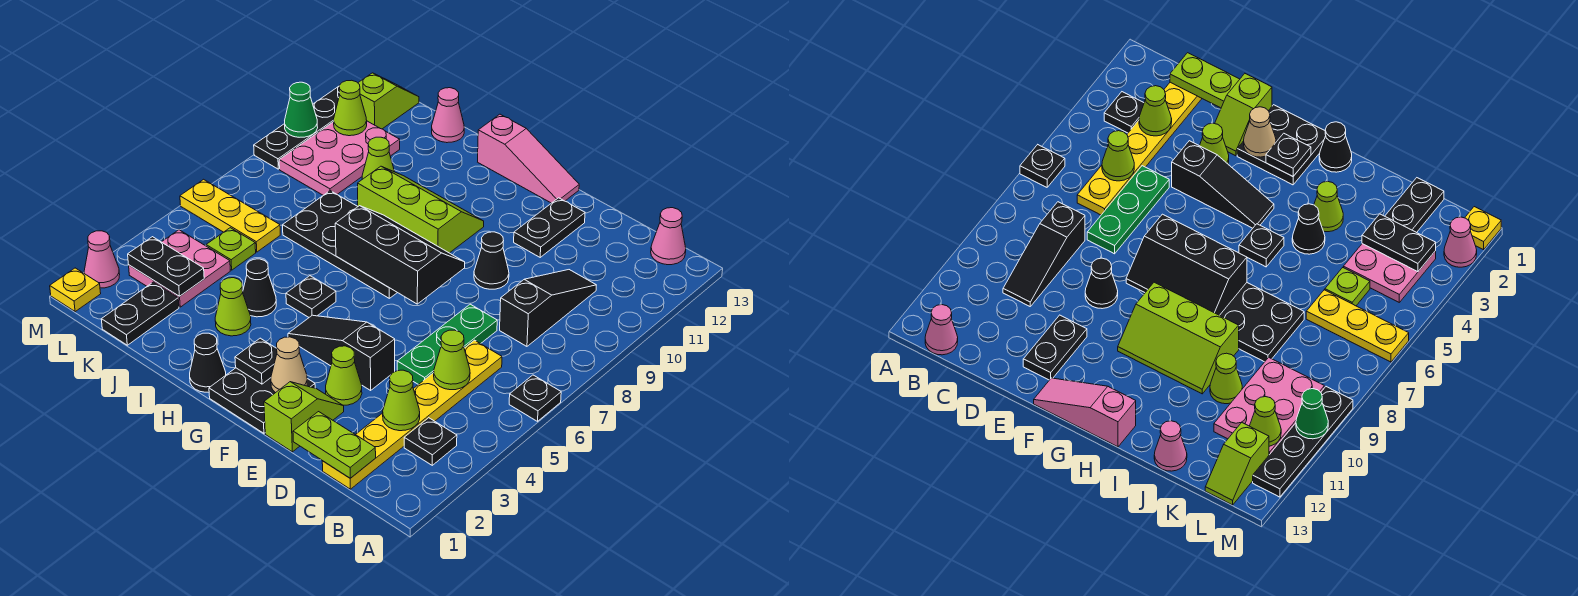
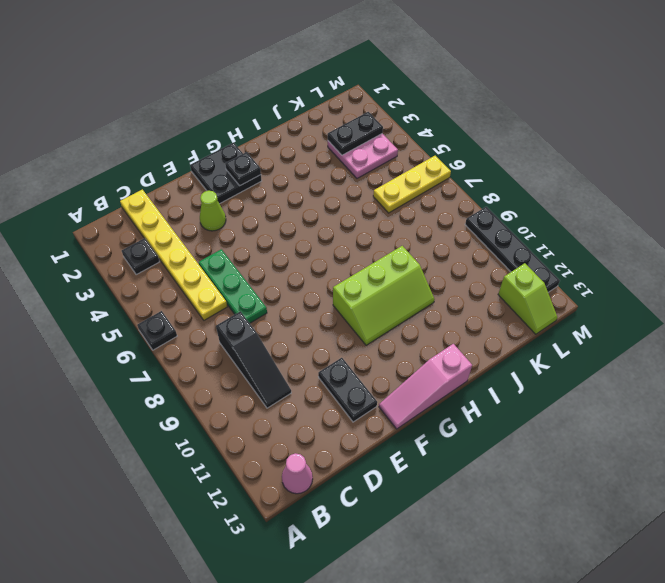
none -> lime slope E1:E2 level 1 top 1
none -> black slope E4:G4 level 1 top E
none -> black cone E9 level 1
none -> black plate G7:J8 level 1

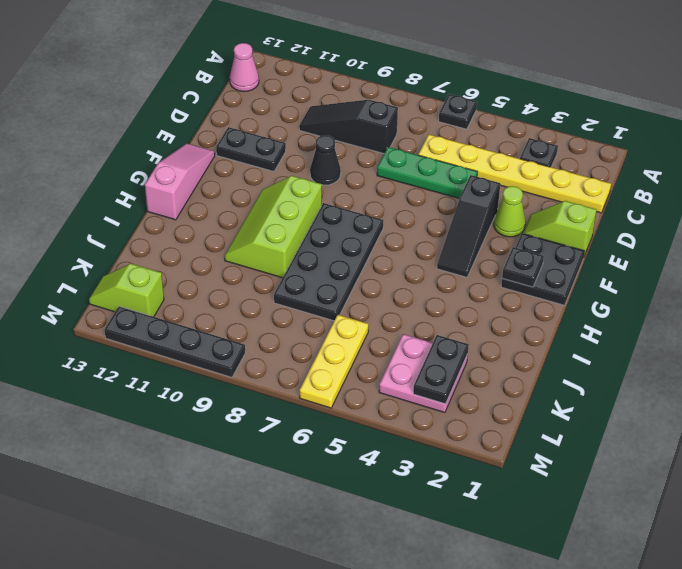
none -> black cone H1 level 1
none -> black plate H5 level 1
none -> lime cone I3 level 1
none -> black cone I4 level 1

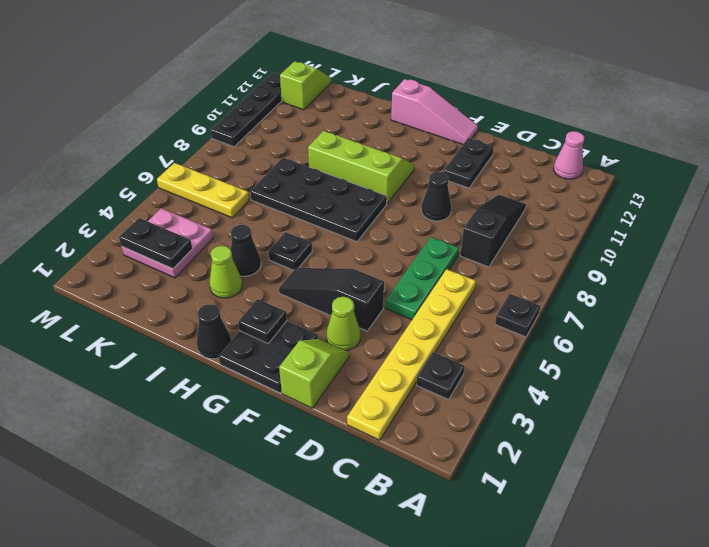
none -> lime cone J10 level 1
none -> pink cone J13 level 1
none -> black plate K1:K2 level 1
none -> lime plate K5 level 1

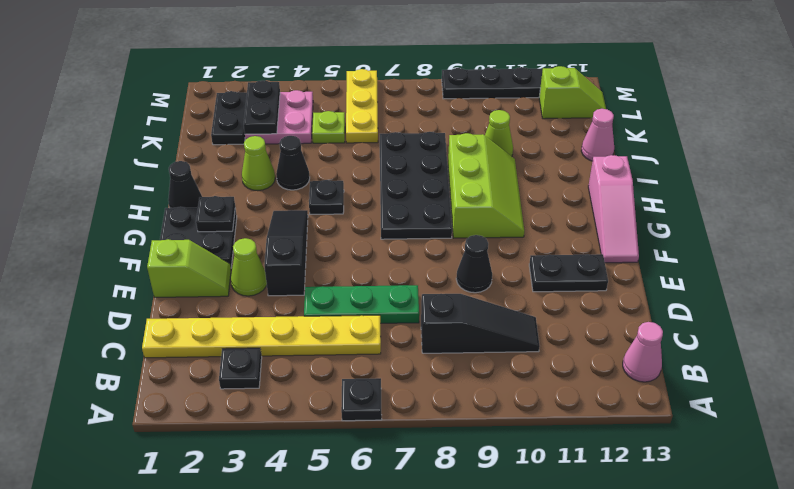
black plate K2:L2 level 1 -> black plate K1:K2 level 1
none -> pink plate K9:L11 level 1
none -> yellow plate M1 level 1
none -> pink cone M2 level 1
none -> lime plate C1:D1 level 2

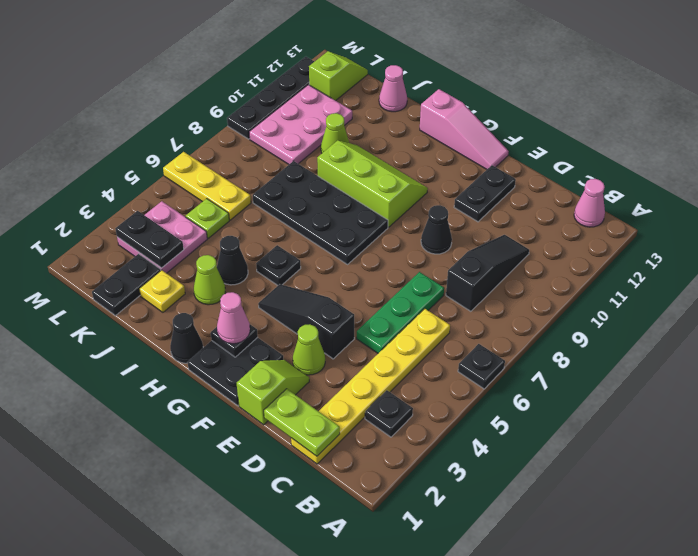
pink cone G2 level 3 -> pink cone M2 level 1
yellow plate J2 level 1 -> yellow plate M1 level 1
none -> lime cone C3 level 2
none -> lime cone C5 level 2
none -> tan cone F2 level 2
none -> black slope F7:H8 level 2 top 7

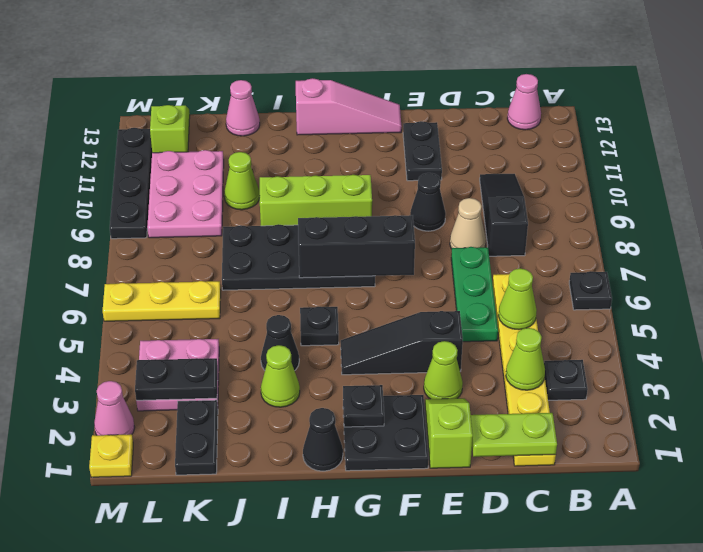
tan cone D8 level 1 -> tan cone F2 level 2
none -> lime plate K5 level 1
none -> lime cone L11 level 2
none -> green cone M10 level 2

